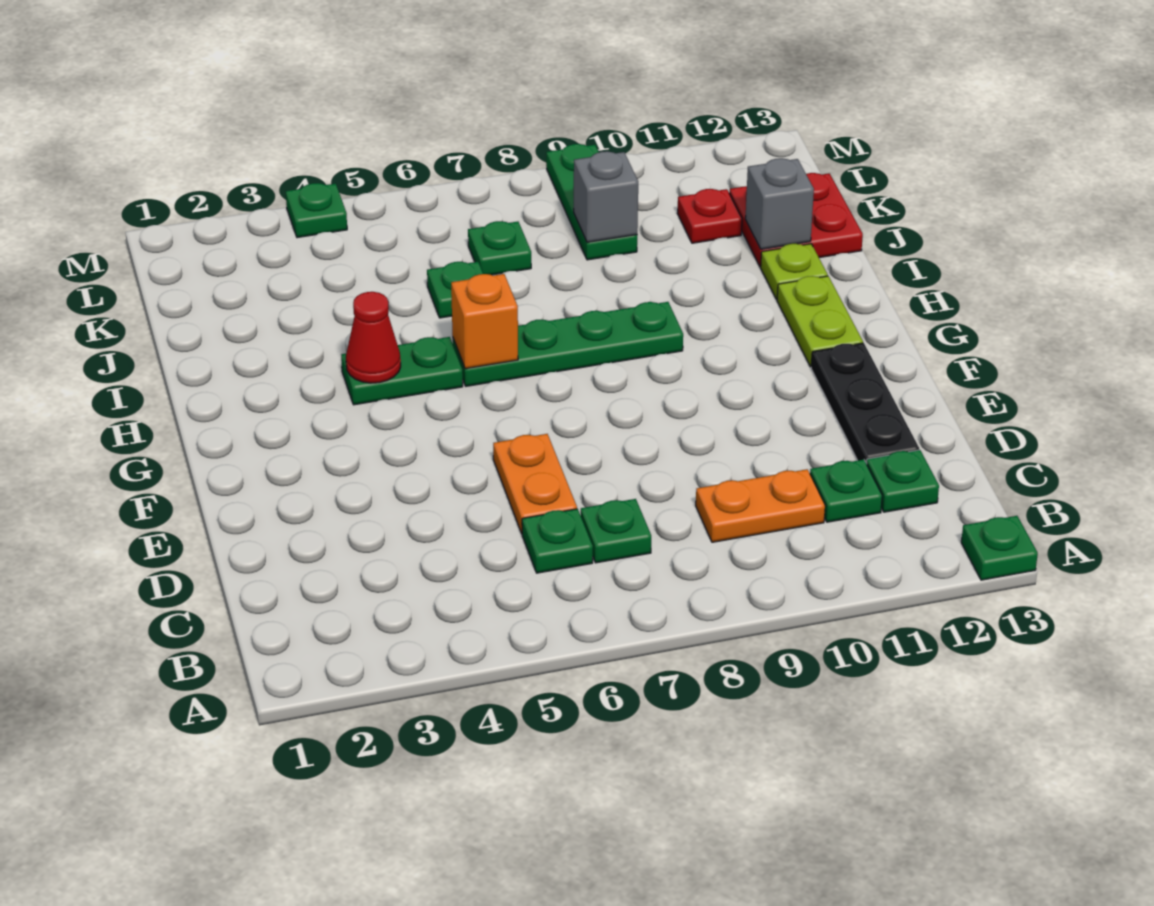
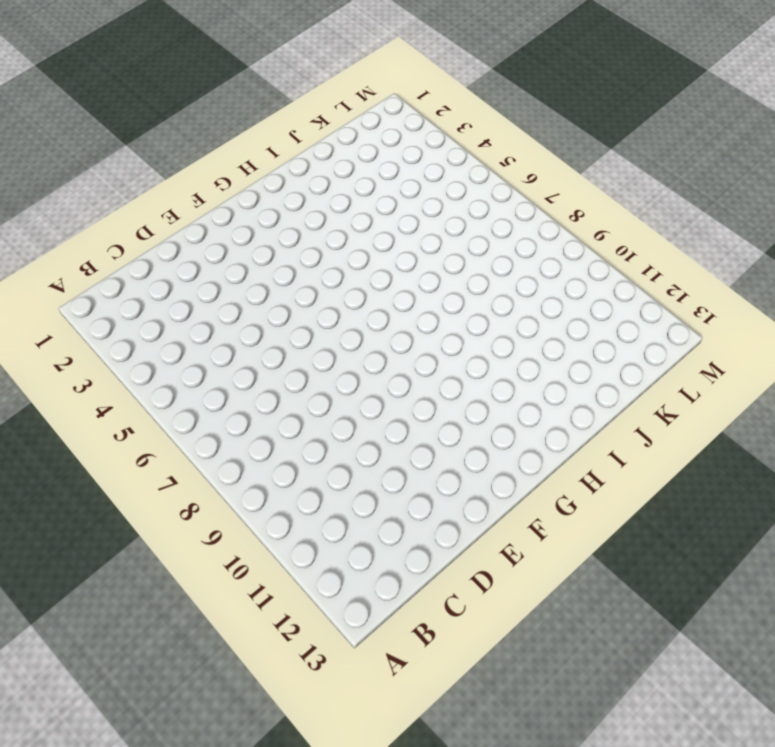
none -> green plate A13 level 1
none -> green plate C6 level 1
none -> green plate C7 level 1

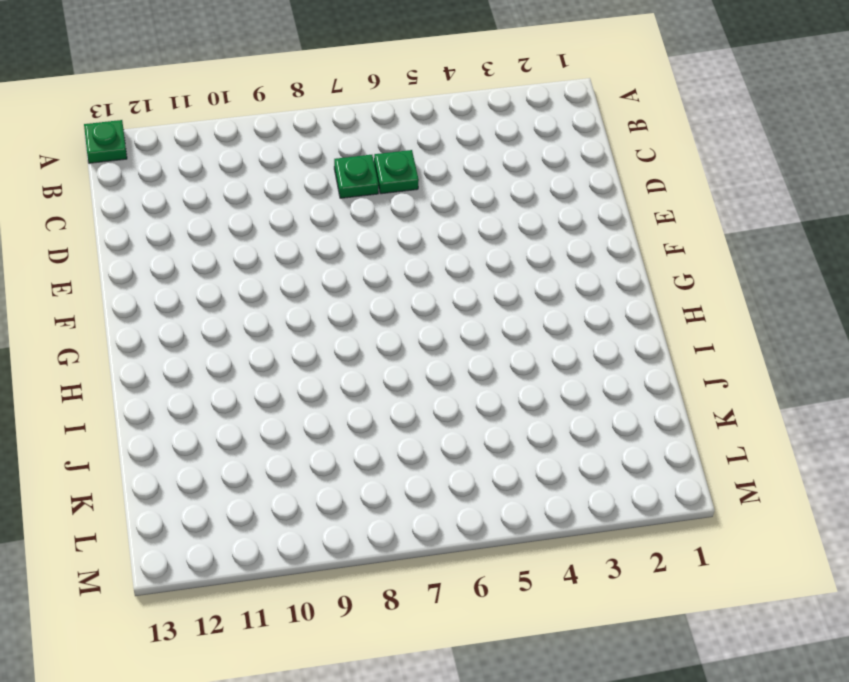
none -> orange plate C9:C10 level 1
none -> green plate C11 level 1
none -> green plate C12 level 1

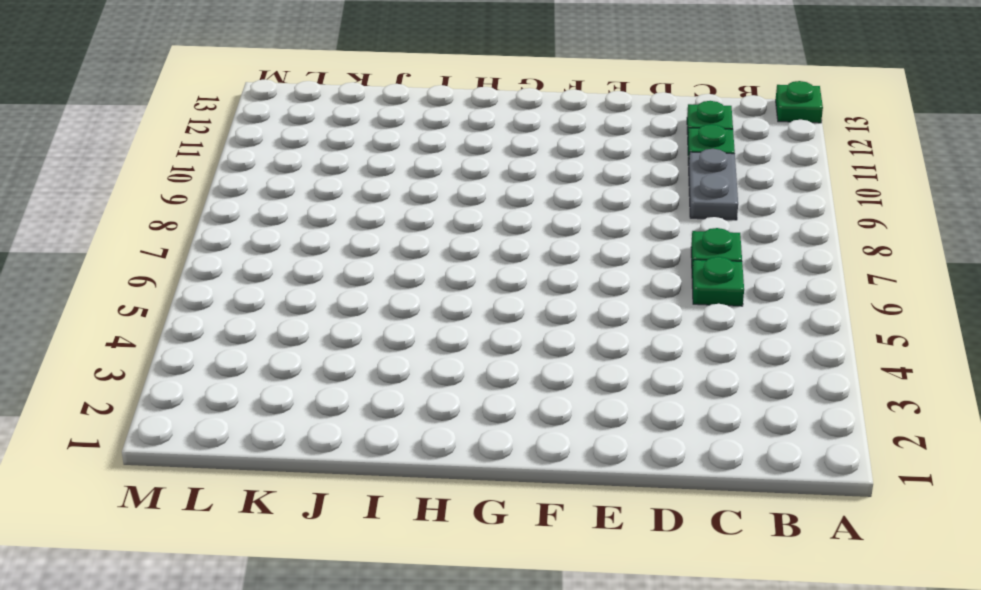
grey plate C9:C10 level 1 -> orange plate C9:C10 level 1
none -> orange plate D6:E6 level 1
none -> black plate D12:F12 level 1
none -> lime plate G12:H12 level 1

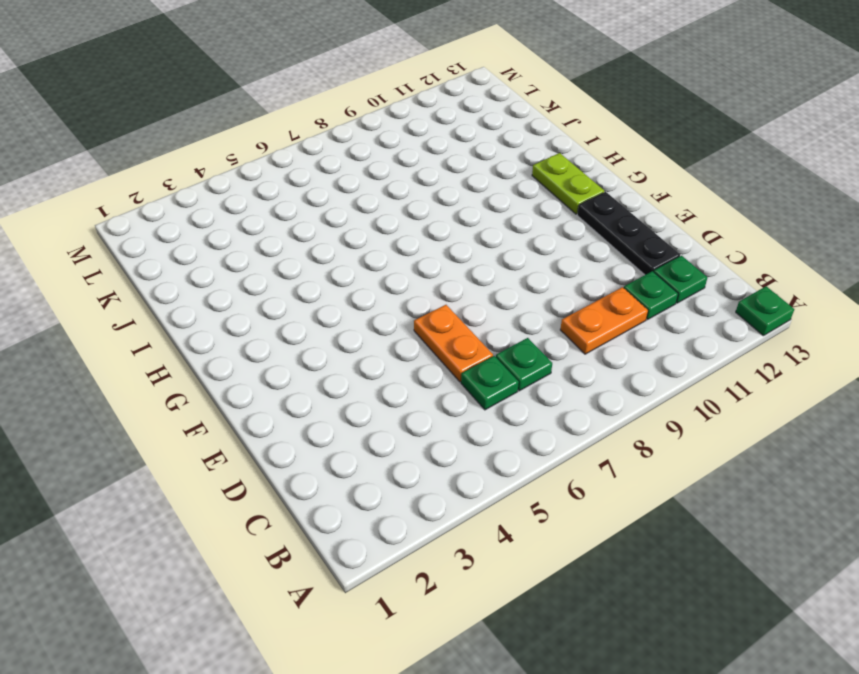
none -> green plate H4:H5 level 1
none -> green plate H6:H9 level 1
none -> lime plate I12 level 1

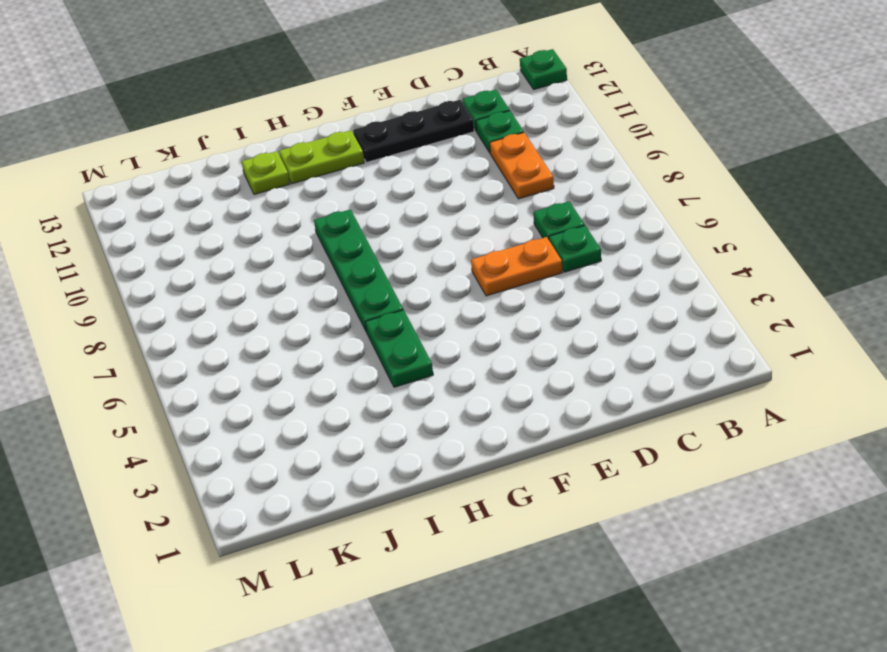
none -> green plate J6 level 1
none -> red plate J12:K13 level 1
none -> green plate K7 level 1

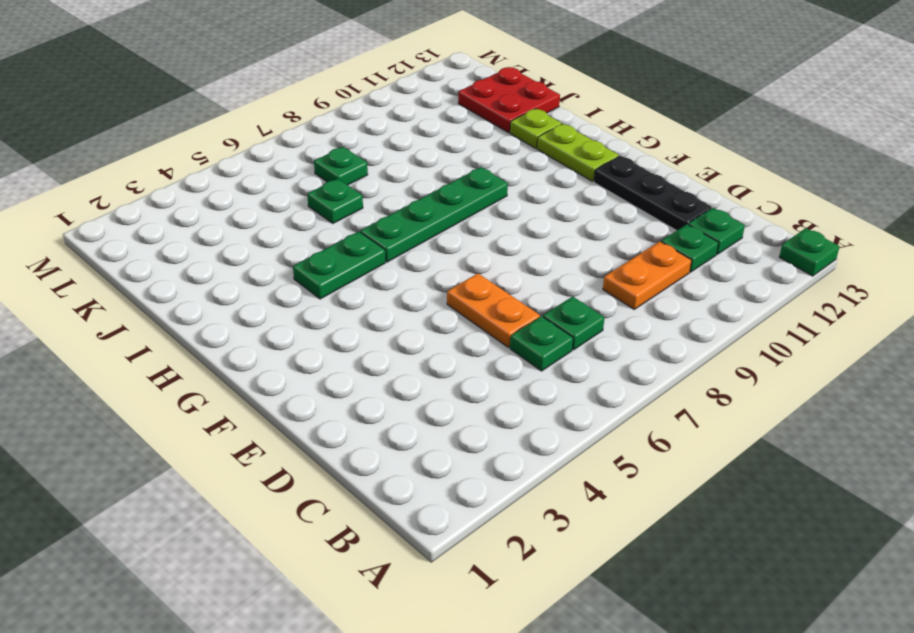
none -> green plate K9:M9 level 1
none -> red plate K11 level 1
none -> green plate M4 level 1

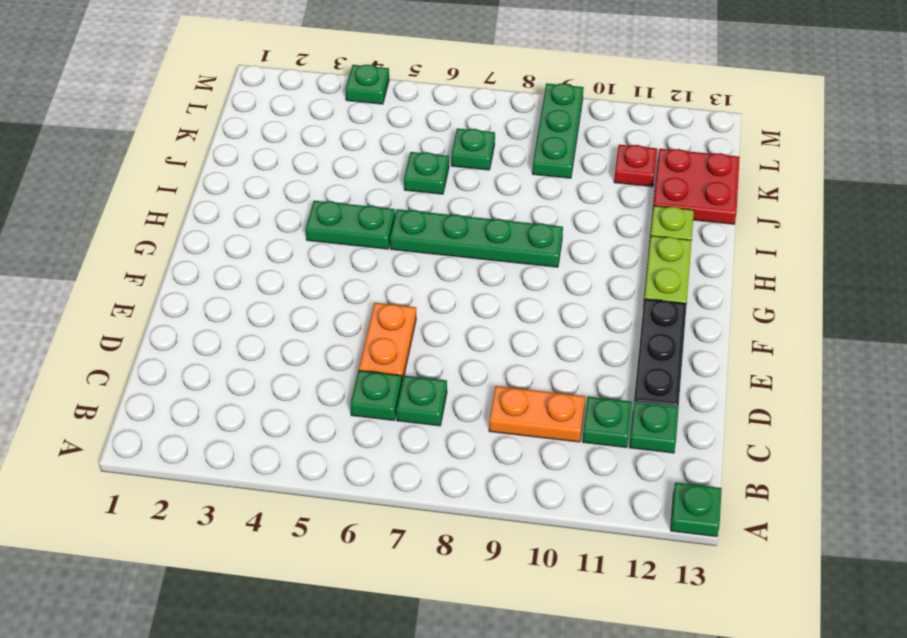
none -> red cone H4 level 2
none -> orange brick H6 level 2
none -> grey brick J12 level 2

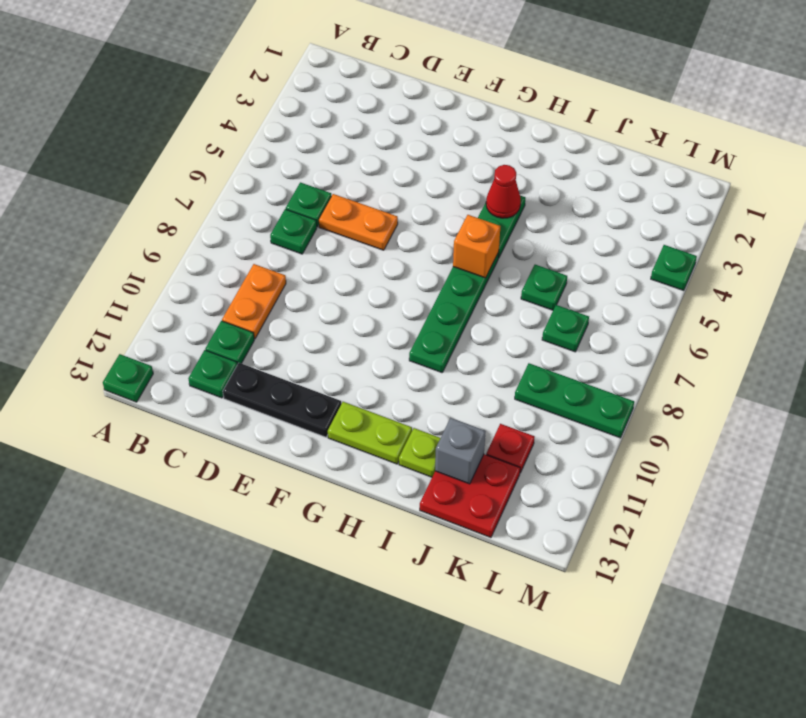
none -> grey brick K9 level 2

